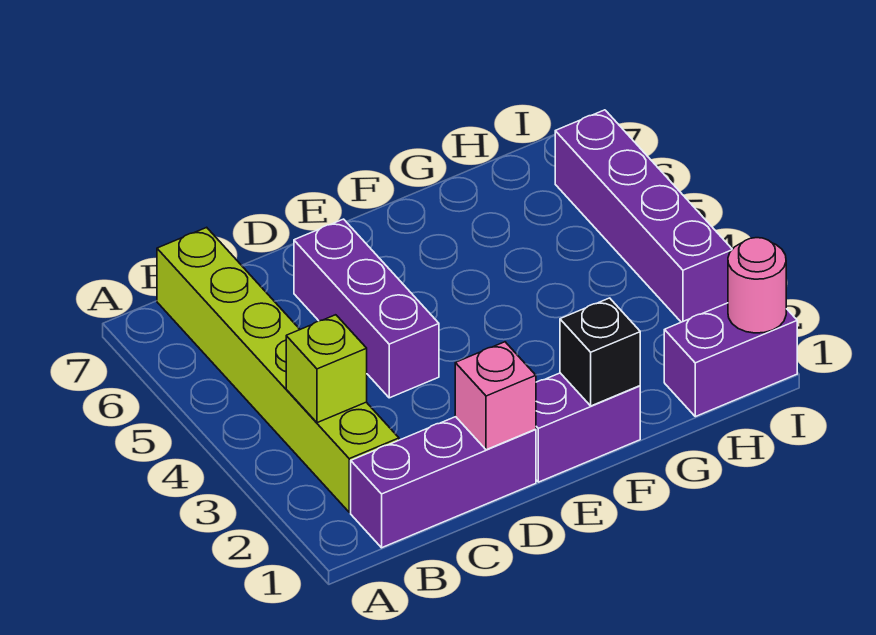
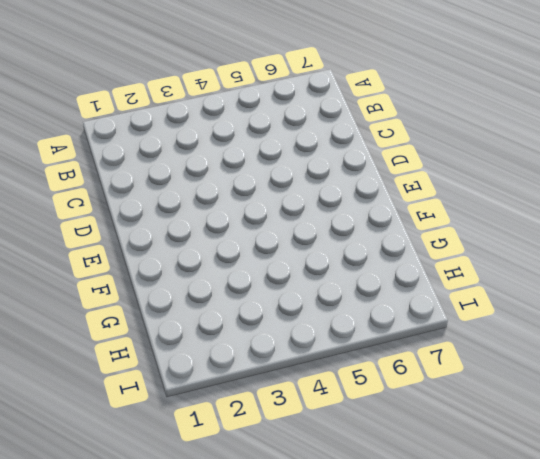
none -> purple brick B1:D1 level 1
none -> lime brick B2:B7 level 1

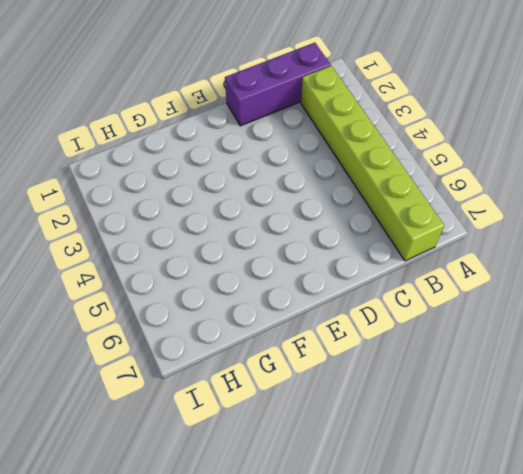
none -> purple brick D4:D6 level 1
none -> purple brick E1:F1 level 1

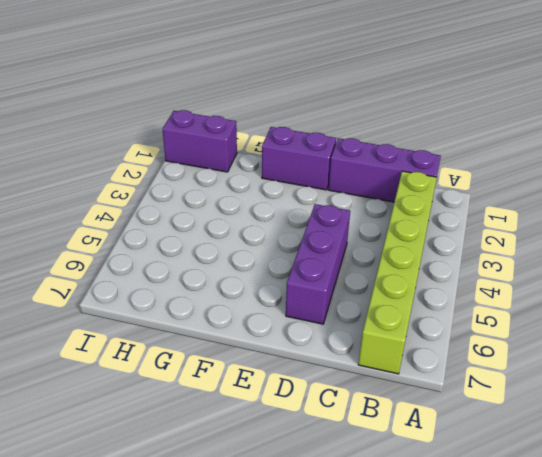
none -> purple brick I3:I6 level 1
none -> lime brick B3 level 2

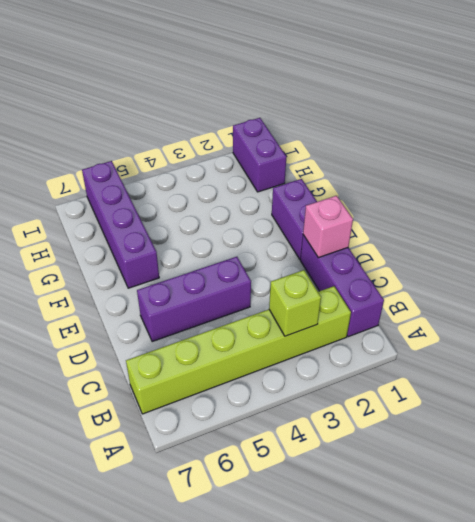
purple brick F6:I6 level 1 -> purple brick I3:I6 level 1
none -> black brick F1 level 2
none -> pink round brick I1 level 2

